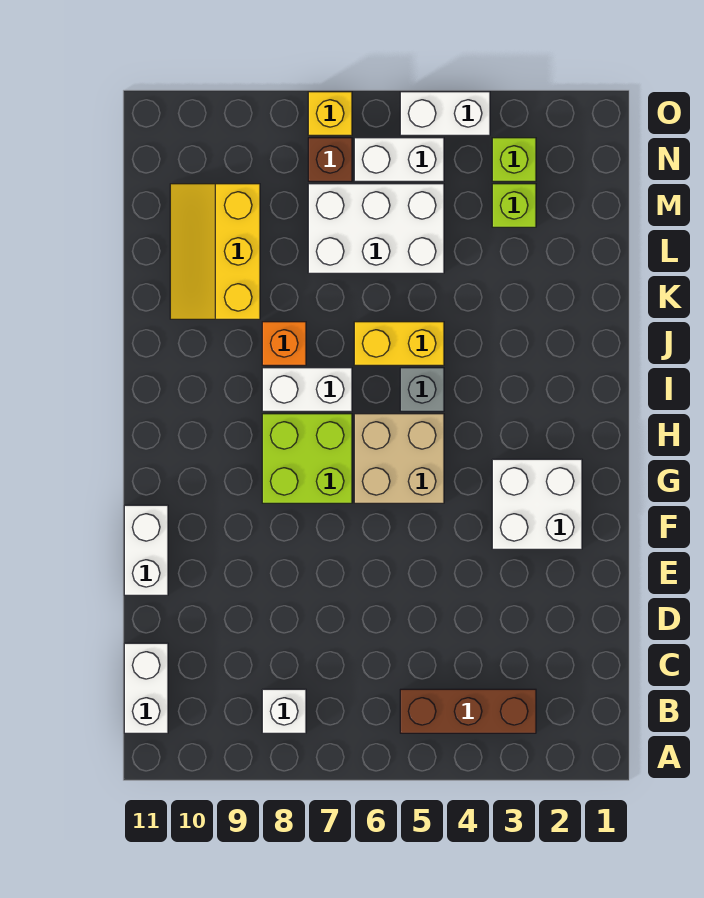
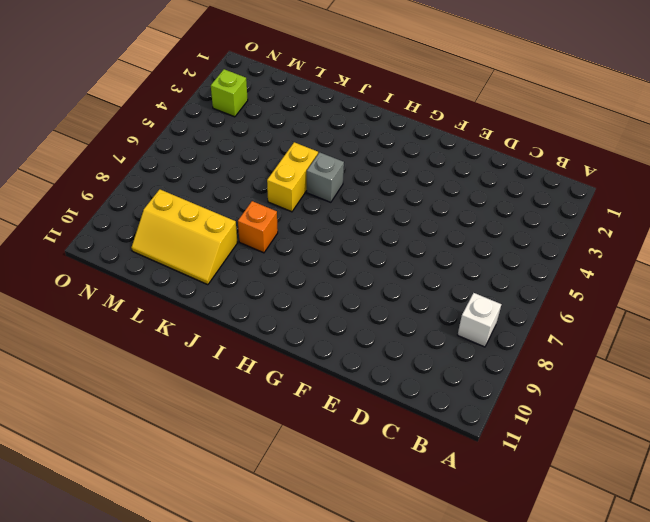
none -> brown brick B3:B5 level 1
none -> white brick B11:C11 level 1
none -> white brick E11:F11 level 1

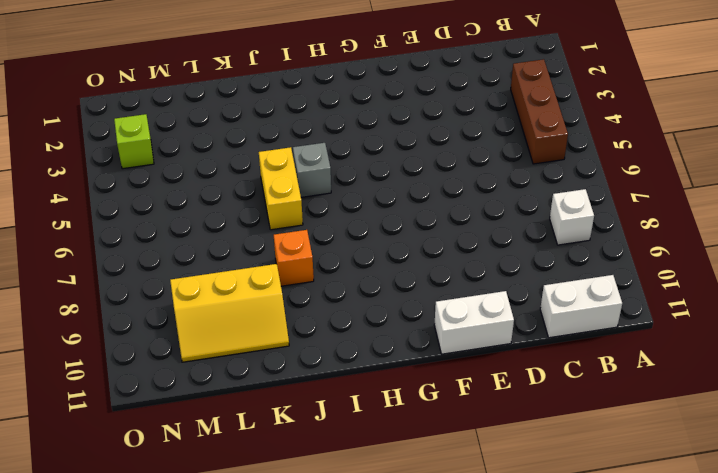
none -> white brick F2:G3 level 1
none -> tan brick G5:H6 level 1
none -> lime brick G7:H8 level 1

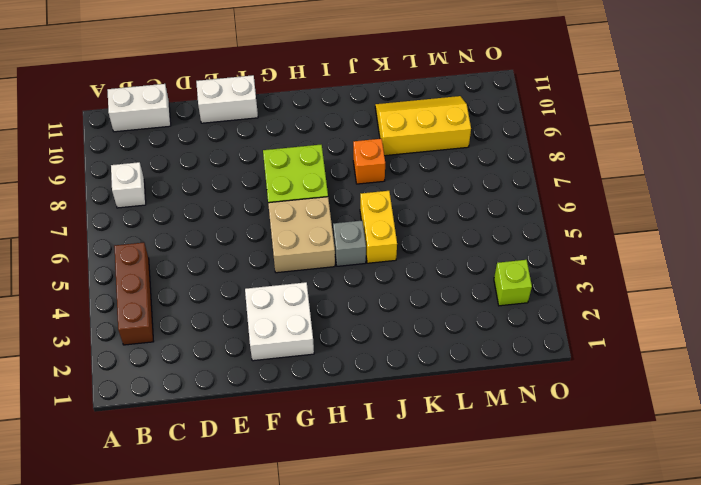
none -> white brick I7:I8 level 1
none -> white brick L5:M7 level 1
none -> lime brick M3 level 1

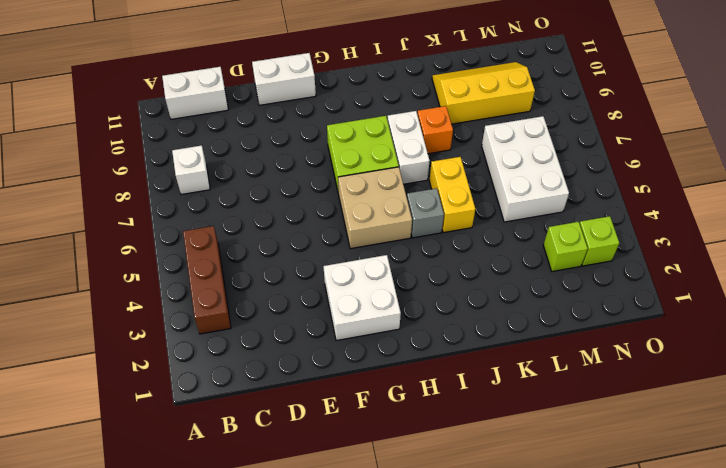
none -> white brick N5:N6 level 1
none -> brown brick N7 level 1
none -> white brick O4:O5 level 1

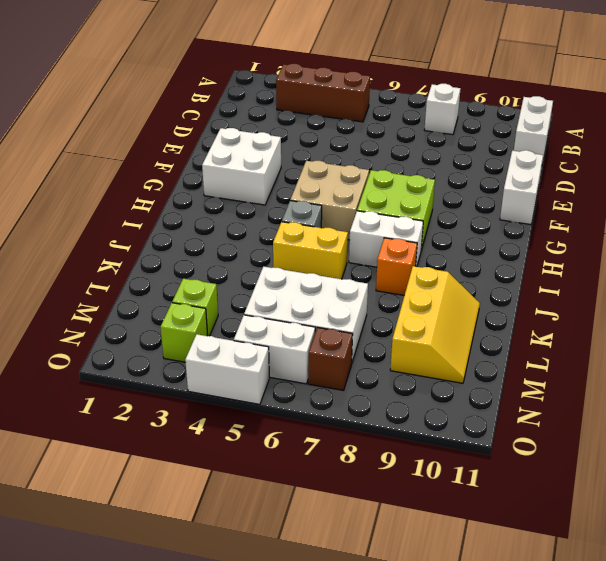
none -> yellow brick O7 level 1

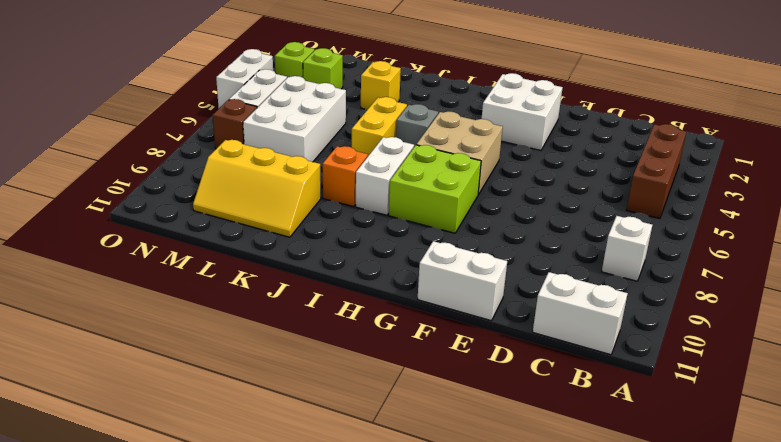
yellow brick K3 level 1 -> yellow brick O7 level 1

